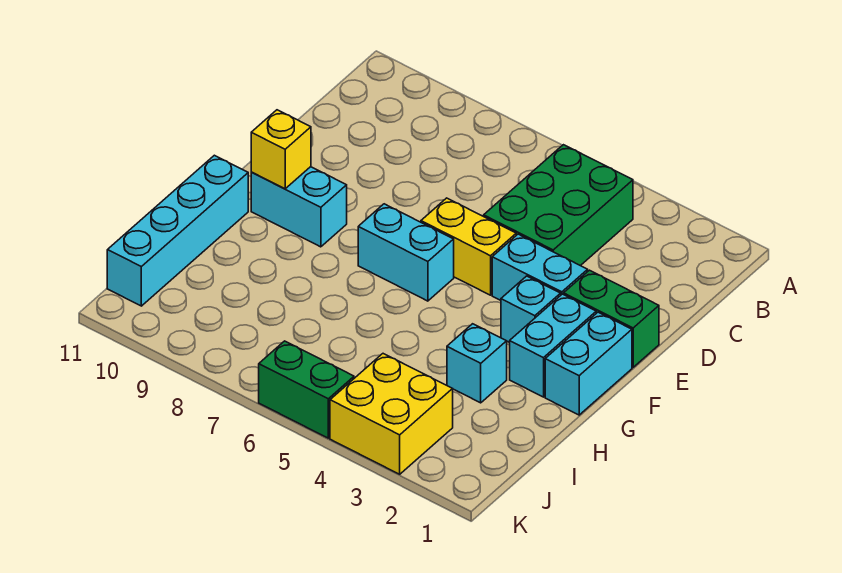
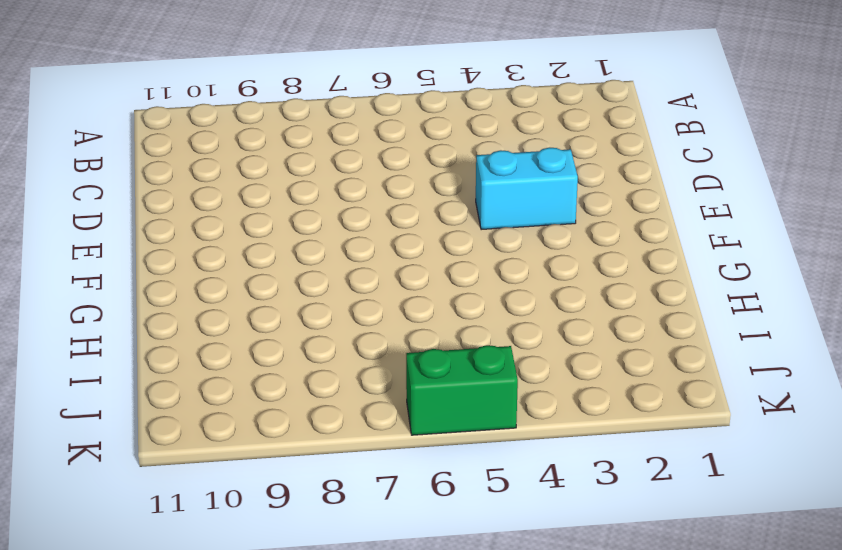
none -> green brick B4:D5 level 1
none -> green brick E1:E2 level 1
none -> yellow brick E5:E6 level 1

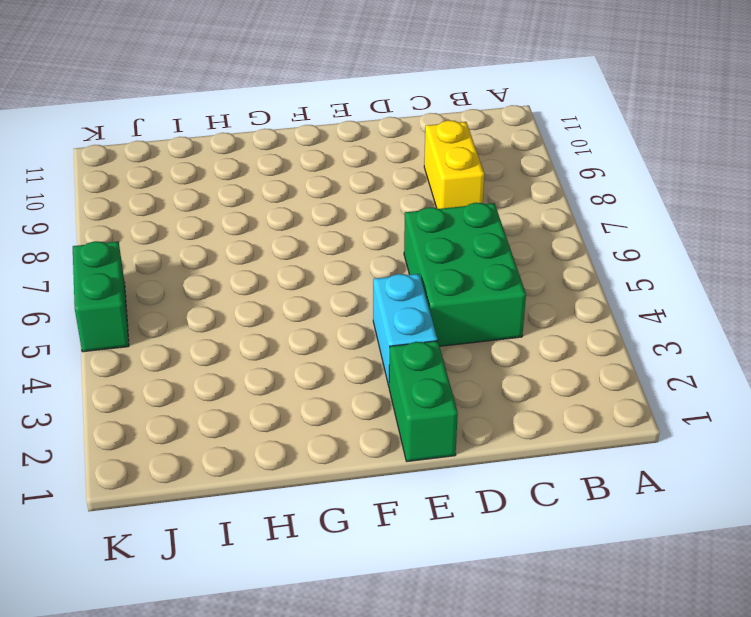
green brick C4:D6 level 1 -> green brick B4:D5 level 1
yellow brick C8:C9 level 1 -> yellow brick E5:E6 level 1
none -> cyan brick F1:G1 level 1
none -> cyan brick F2:G2 level 1
none -> cyan brick F3 level 1

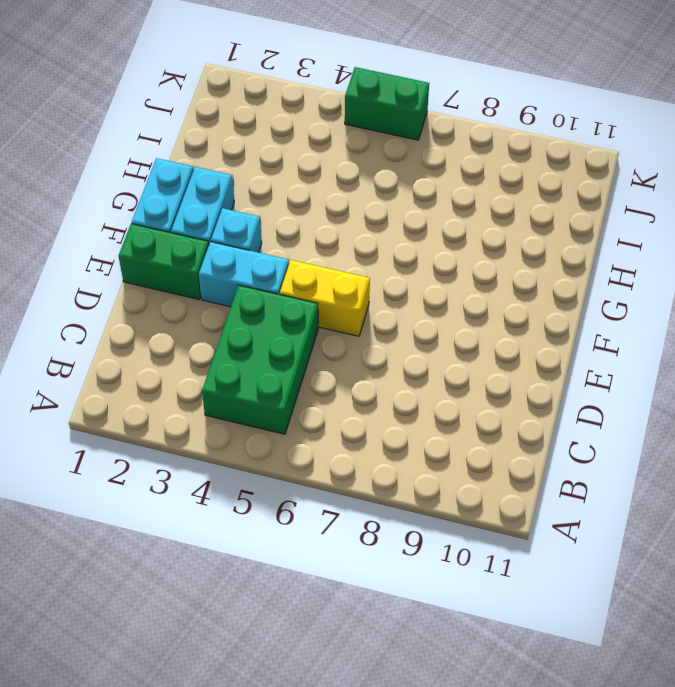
none -> cyan brick F6:F7 level 1
none -> cyan brick F9:F10 level 1
none -> cyan brick G11:J11 level 1

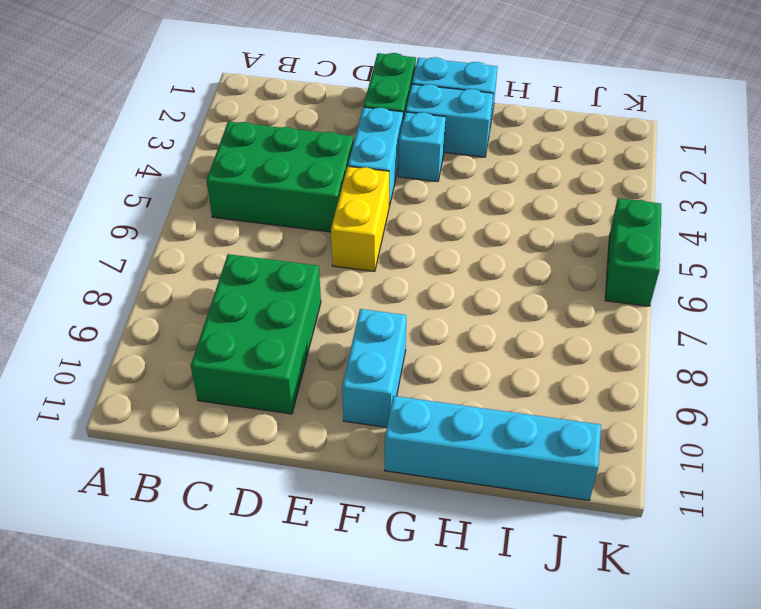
green brick C8:D10 level 1 -> none
none -> cyan brick F6:F7 level 1
none -> cyan brick H3 level 1
none -> yellow brick J3:K4 level 1

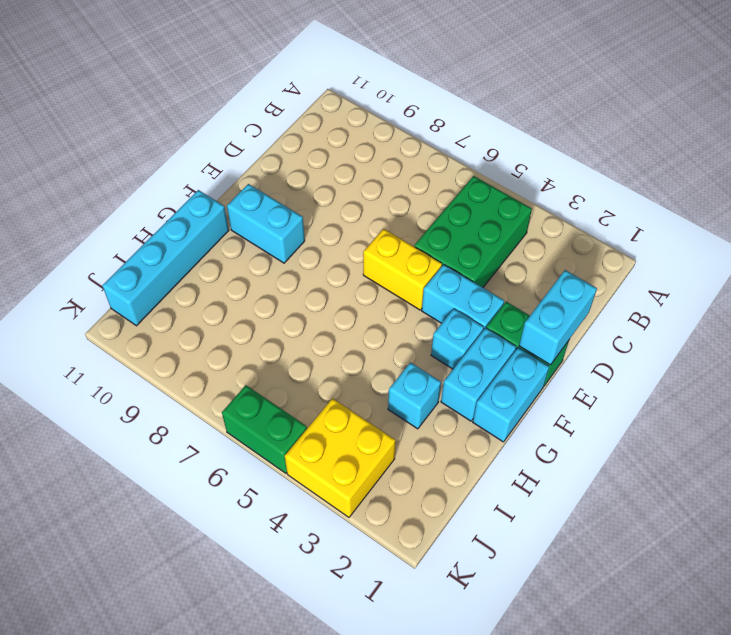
cyan brick D1:E1 level 2 -> cyan brick F6:F7 level 1
none -> yellow brick F10 level 2

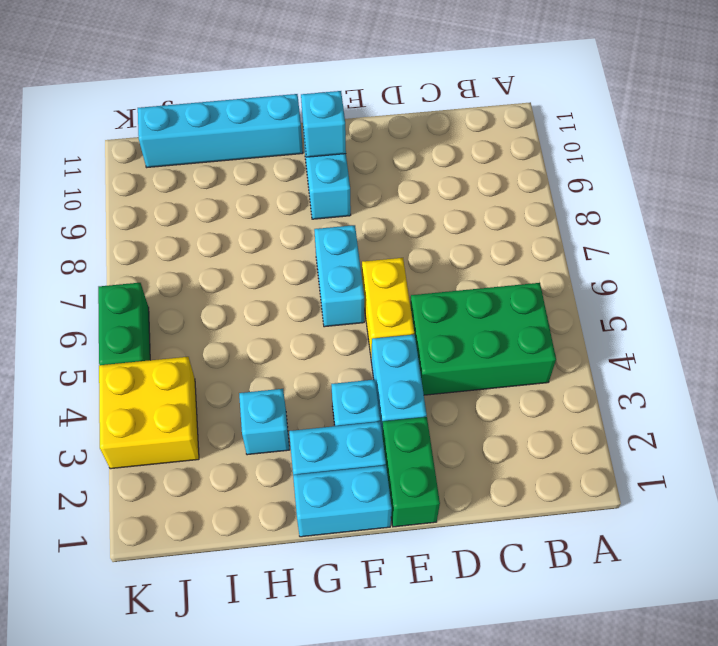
cyan brick F10 level 2 -> yellow brick F10 level 2

